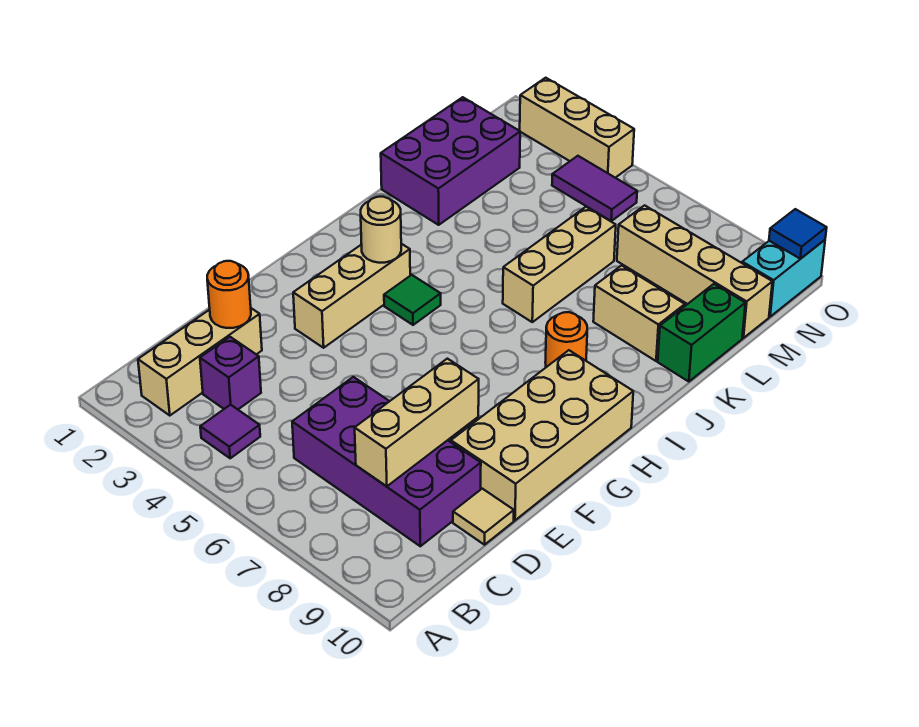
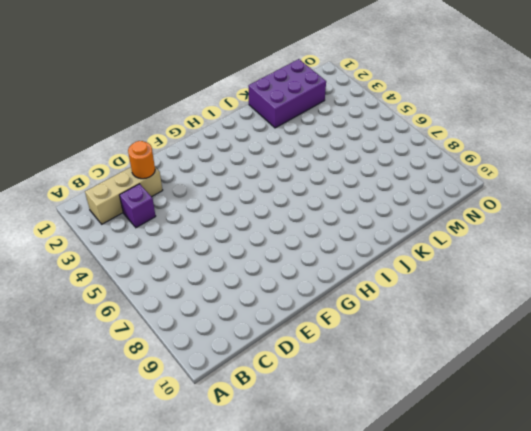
none -> purple tile B4 level 1
none -> purple brick C6:D9 level 1
none -> tan tile D10 level 1

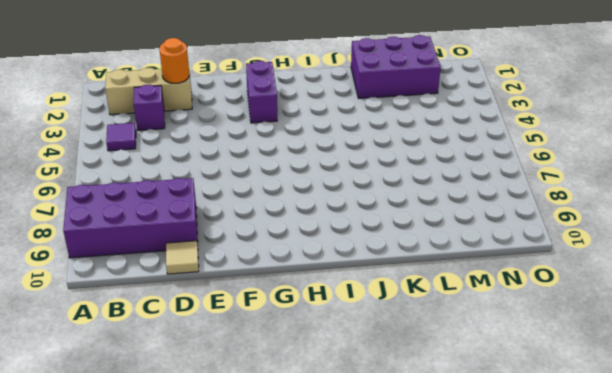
purple brick A8:D9 level 1 -> purple brick C6:D9 level 1
purple brick G2:G3 level 1 -> tan brick F3:H3 level 1
none -> tan brick E9:H10 level 1
none -> green tile H4 level 1
none -> orange round brick I8 level 1

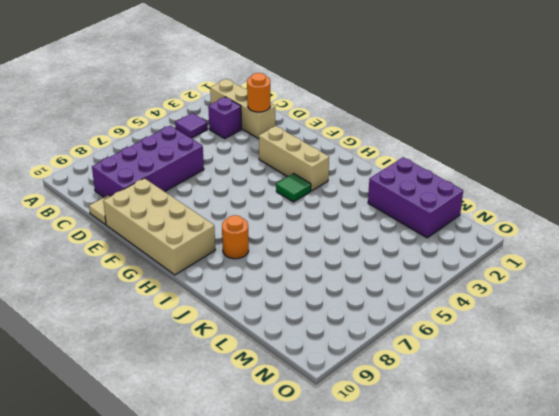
none -> tan brick J6:L6 level 1
none -> tan brick K8:K9 level 1
none -> green brick K10:L10 level 1

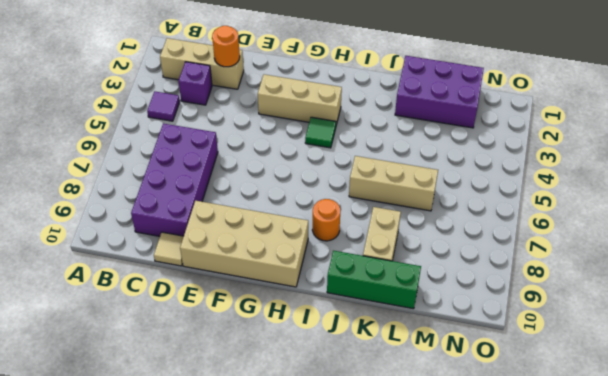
green brick J10:L10 level 1 -> green brick K10:L10 level 1
none -> tan brick M7:M10 level 1
none -> purple tile N4:N5 level 1
none -> cyan brick N10:O10 level 1

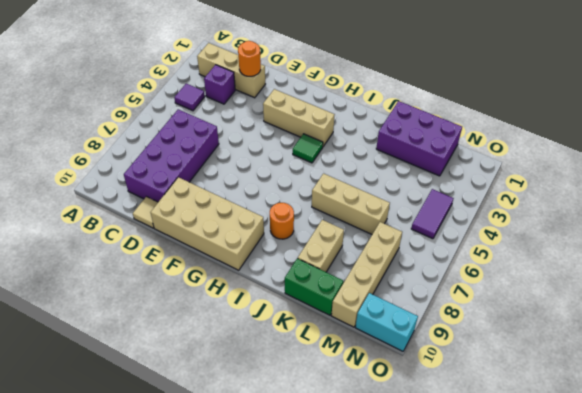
none -> tan brick O2:O4 level 1
none -> tan brick C8:E8 level 2
none -> tan round brick H3 level 2

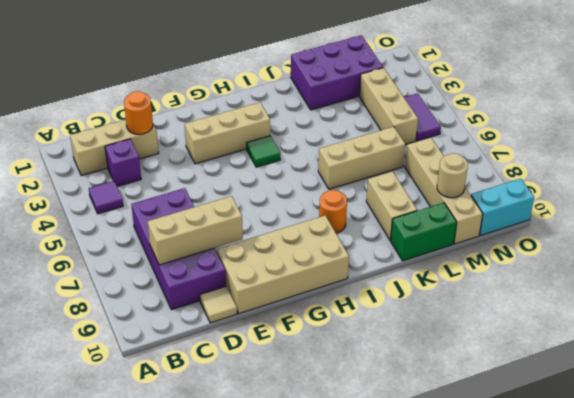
tan brick M3:M5 level 1 -> tan brick O2:O4 level 1
tan round brick M9 level 2 -> tan round brick H3 level 2
none -> blue tile O10 level 2

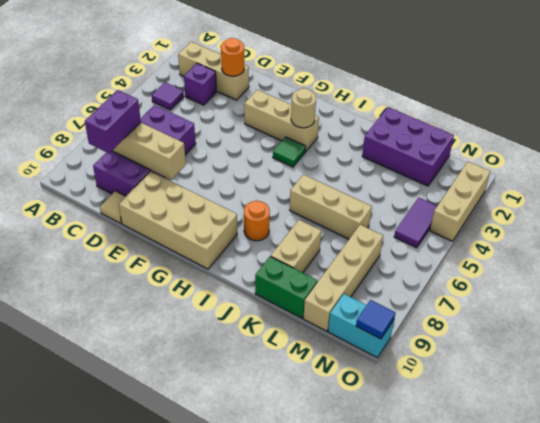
purple brick C8:C9 level 3 -> none

